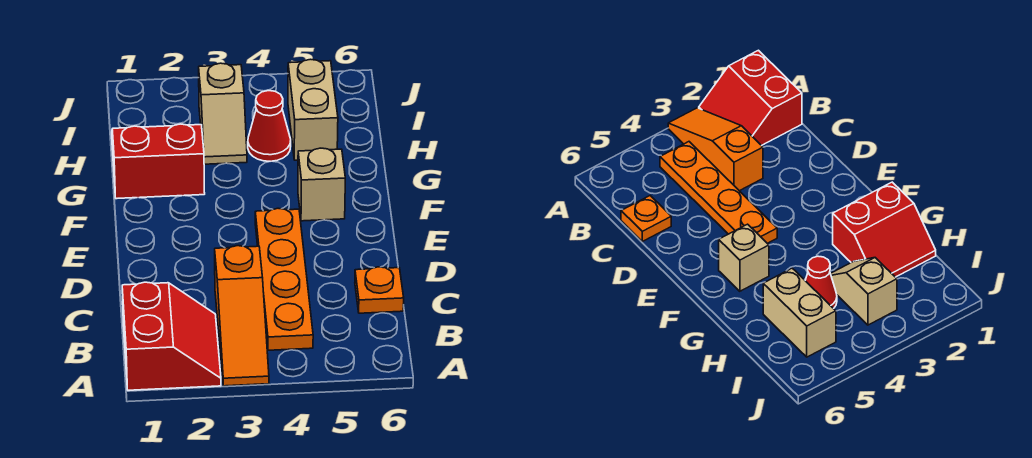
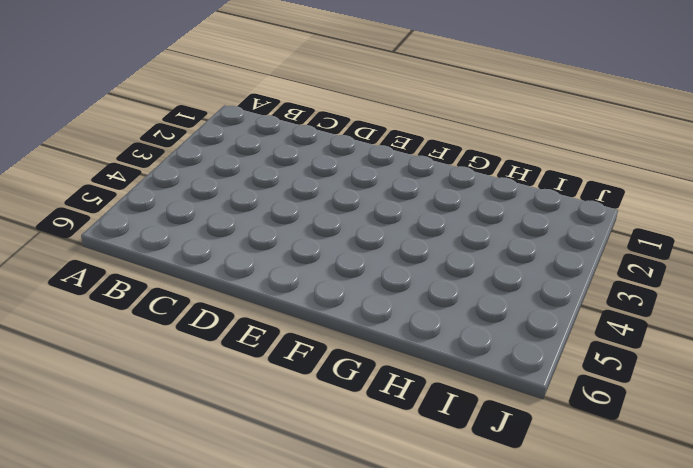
none -> red slope A1:B2 level 1 top 1
none -> orange slope A3:C3 level 1 top C

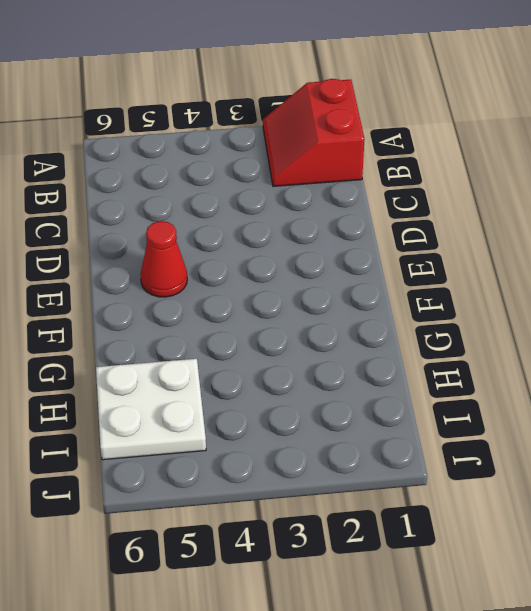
red cone E5 level 1 -> red cone H4 level 1
white plate H5:I6 level 1 -> tan brick H5:I5 level 1
none -> orange slope A3:C3 level 1 top C
none -> orange plate B4:E4 level 1

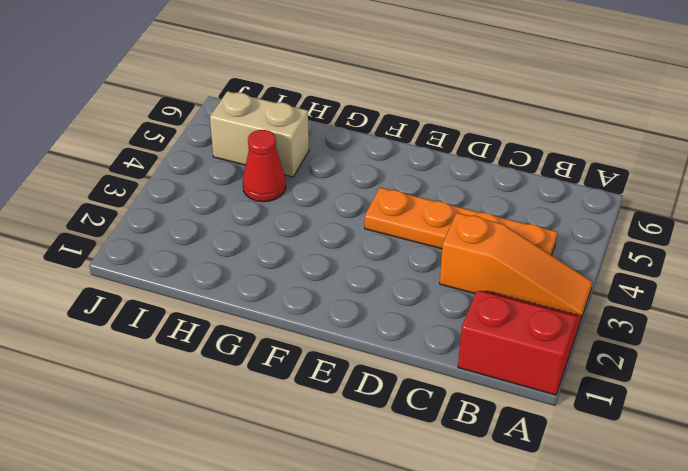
none -> orange plate C6 level 1
none -> tan brick F5 level 1

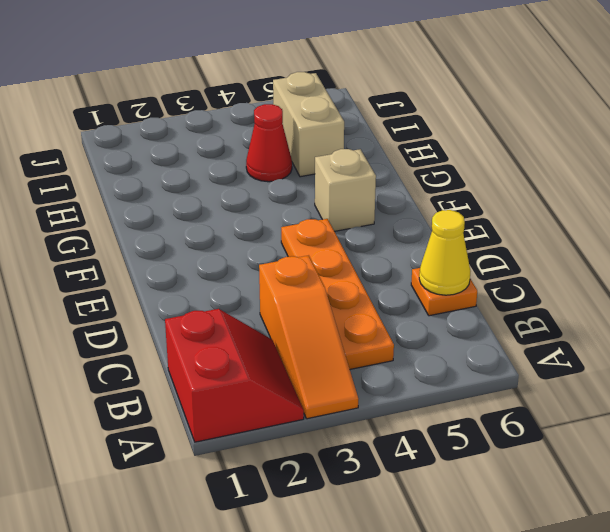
yellow cone C6 level 2 -> none
none -> red slope G1:H2 level 1 top G
none -> tan slope H3:I3 level 1 top I

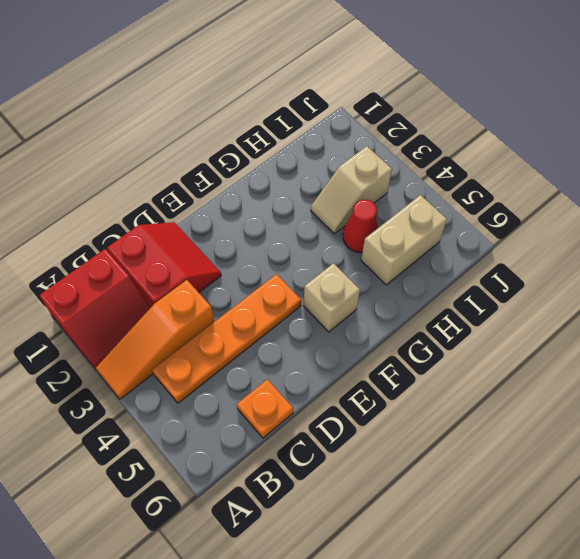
red slope C1:D2 level 1 top C -> red slope G1:H2 level 1 top G

